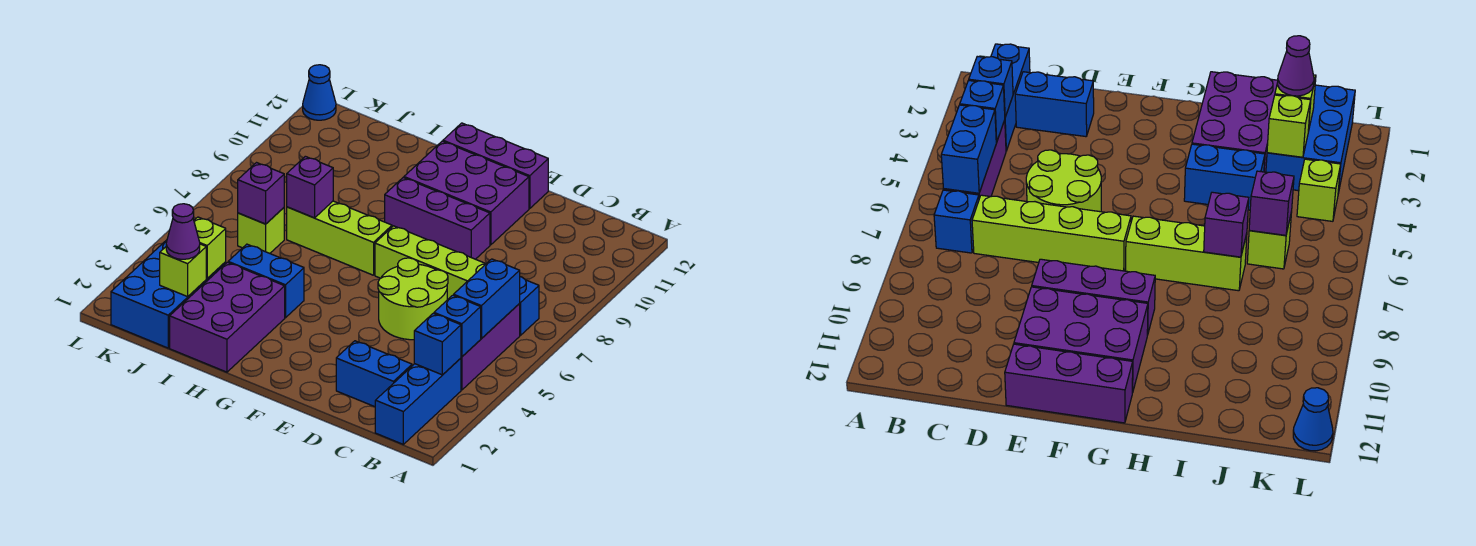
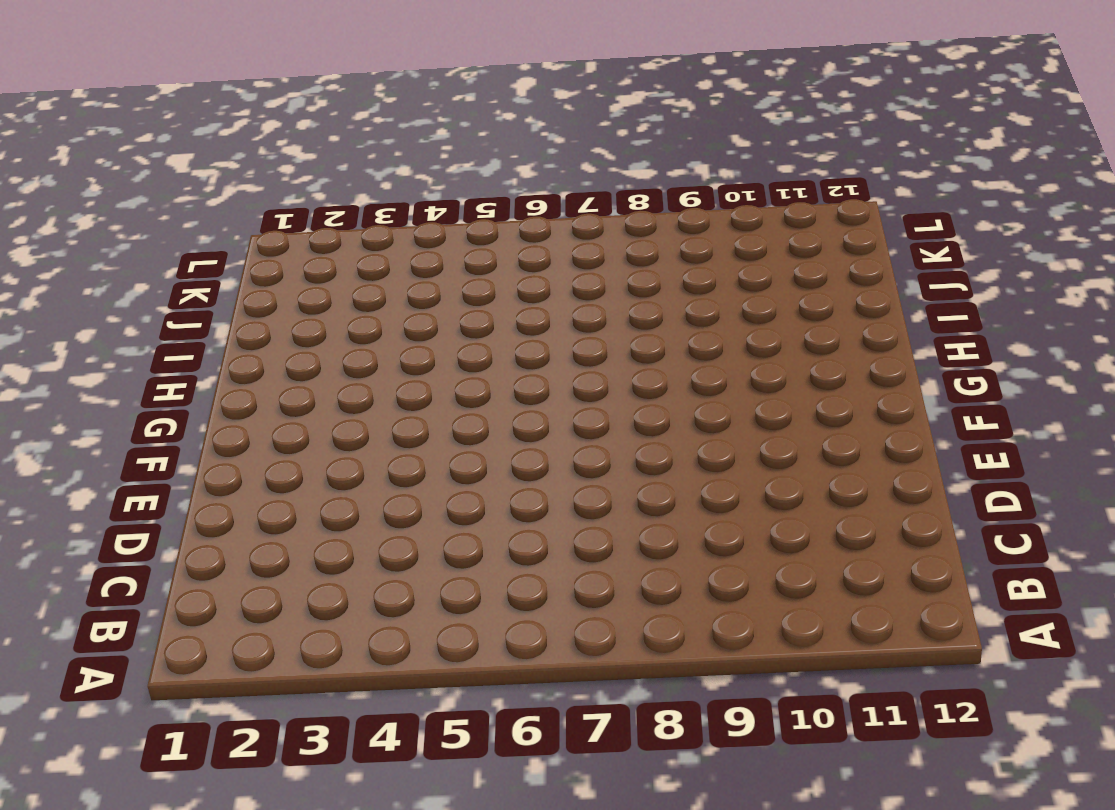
none -> blue brick B1:B3 level 1
none -> purple brick B4:B6 level 1
none -> blue brick B7 level 1

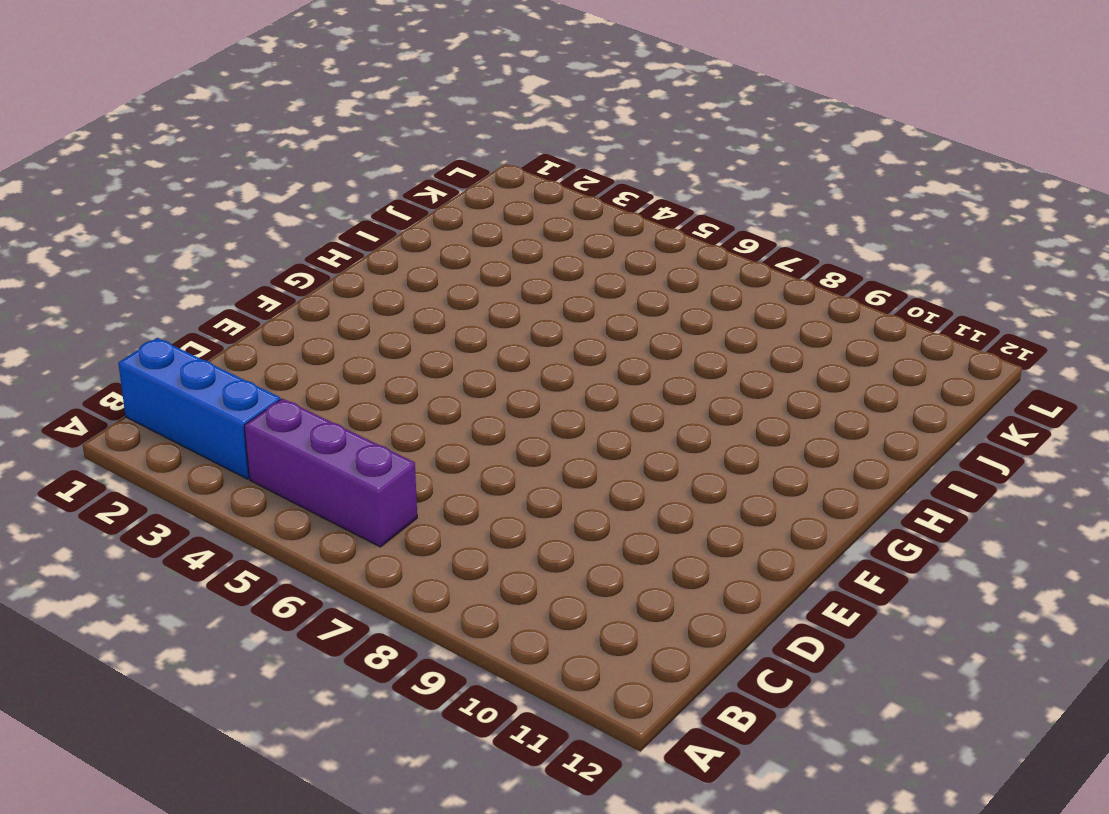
none -> blue brick B7 level 1
none -> blue brick C2:D2 level 1
none -> lime brick C7:F7 level 1

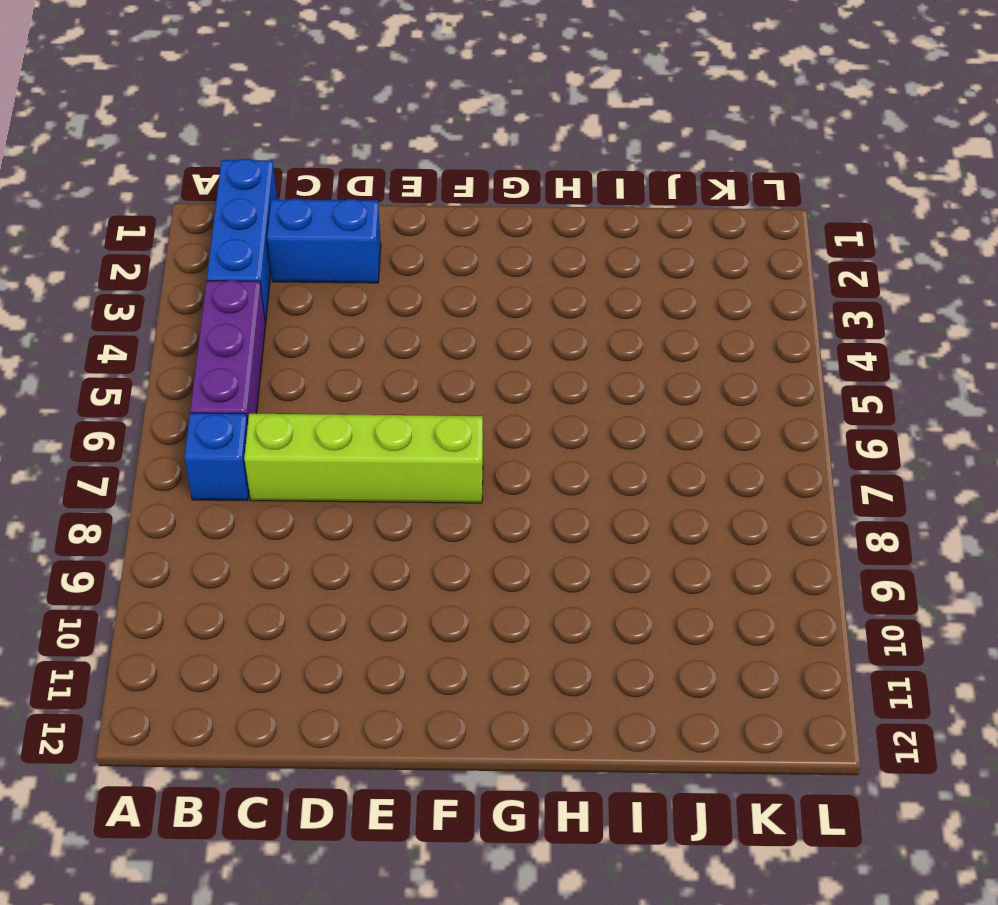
none -> lime round brick D5:E6 level 1
none -> purple brick E9:G9 level 1
none -> purple brick E10:G11 level 1

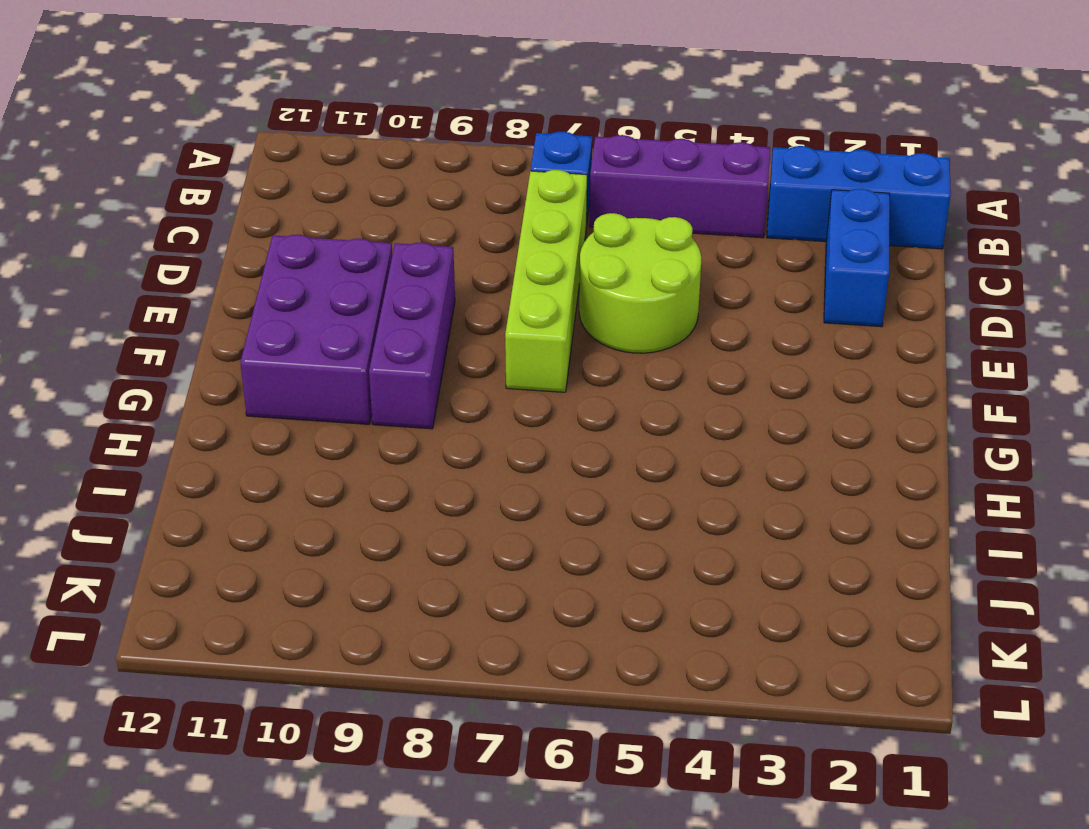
none -> purple brick E12:G12 level 1
none -> lime brick G7:I7 level 1
none -> purple brick H1:I3 level 1

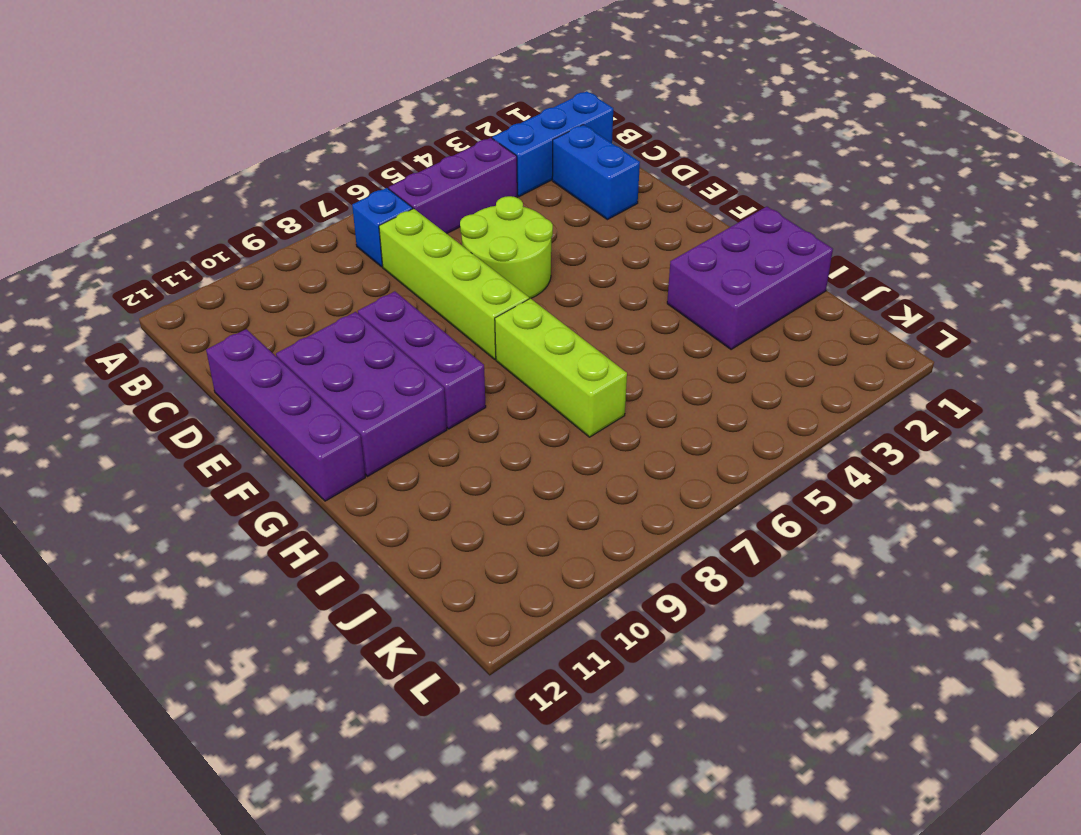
purple brick D12:G12 level 1 -> purple brick E12:G12 level 1
none -> blue brick H4:I4 level 1
none -> blue brick J1:K3 level 1
none -> lime brick J6 level 1

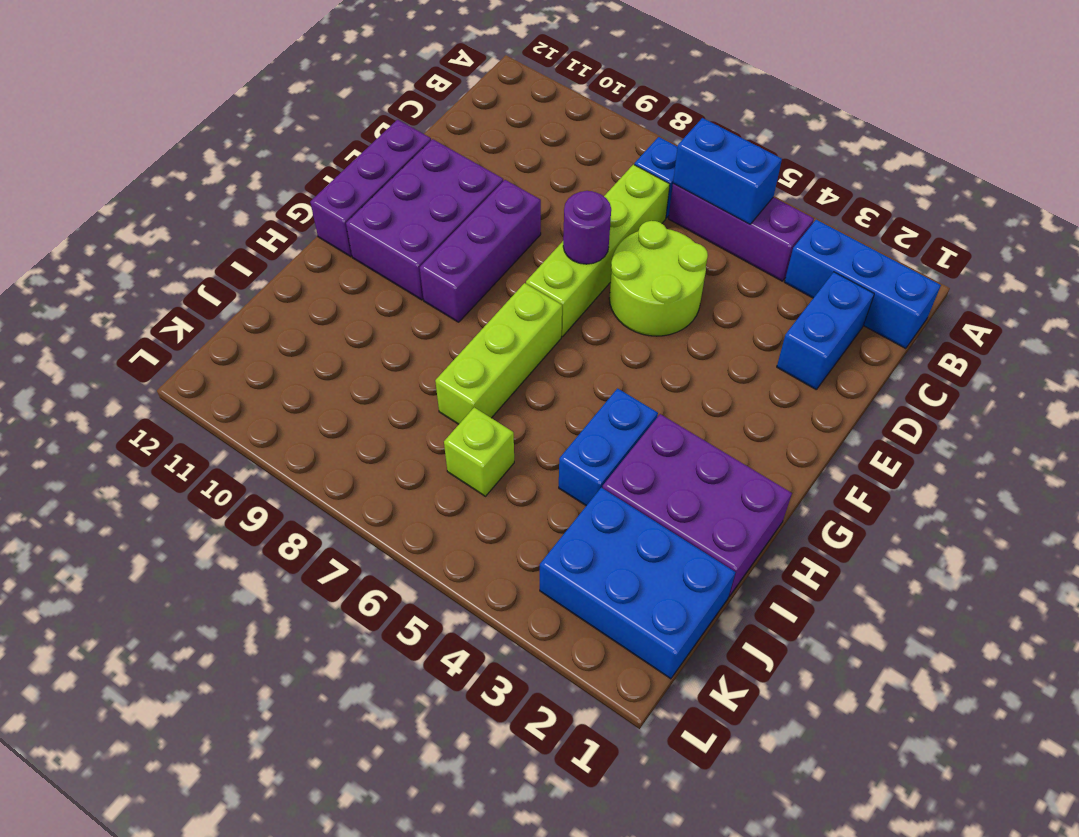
purple round brick E7 level 2 -> none
none -> lime brick K4 level 1
none -> blue cone L12 level 1
none -> blue brick B3 level 2

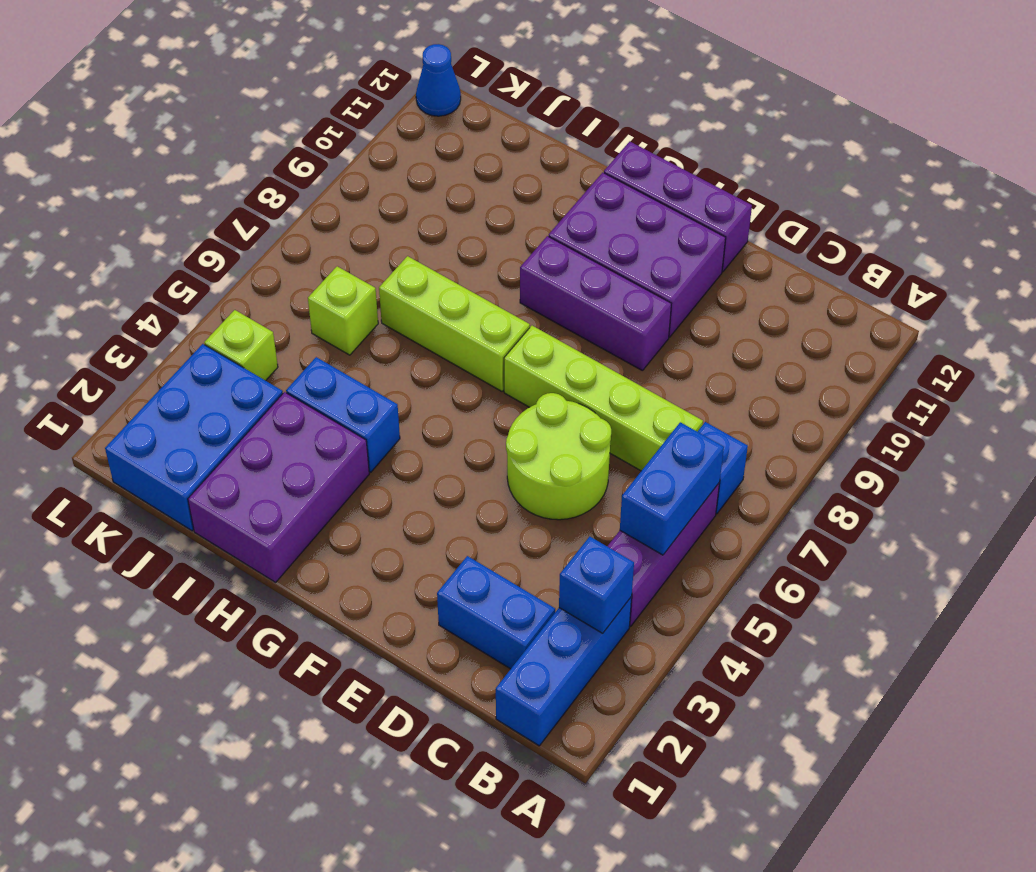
none -> blue brick B4 level 2
none -> purple brick I7 level 2
none -> lime brick J2 level 2

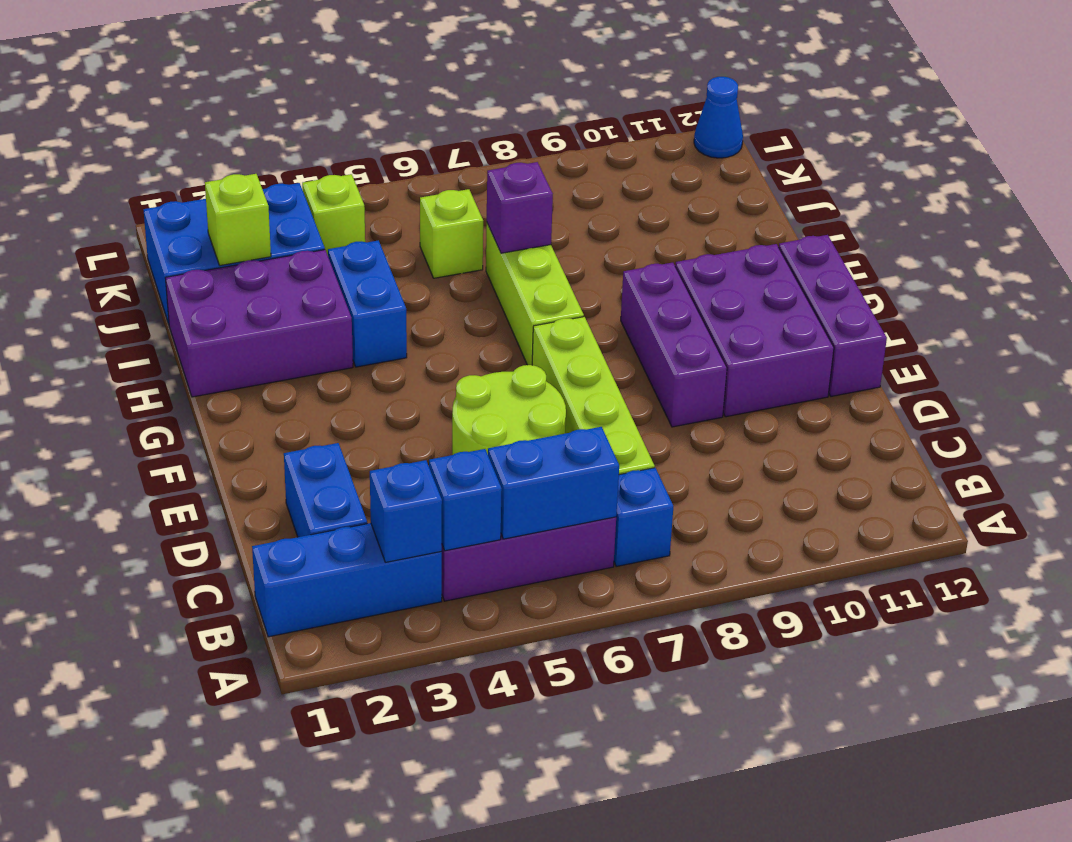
none -> lime brick J3 level 2
none -> purple brick J6 level 2
none -> purple cone J2 level 3

